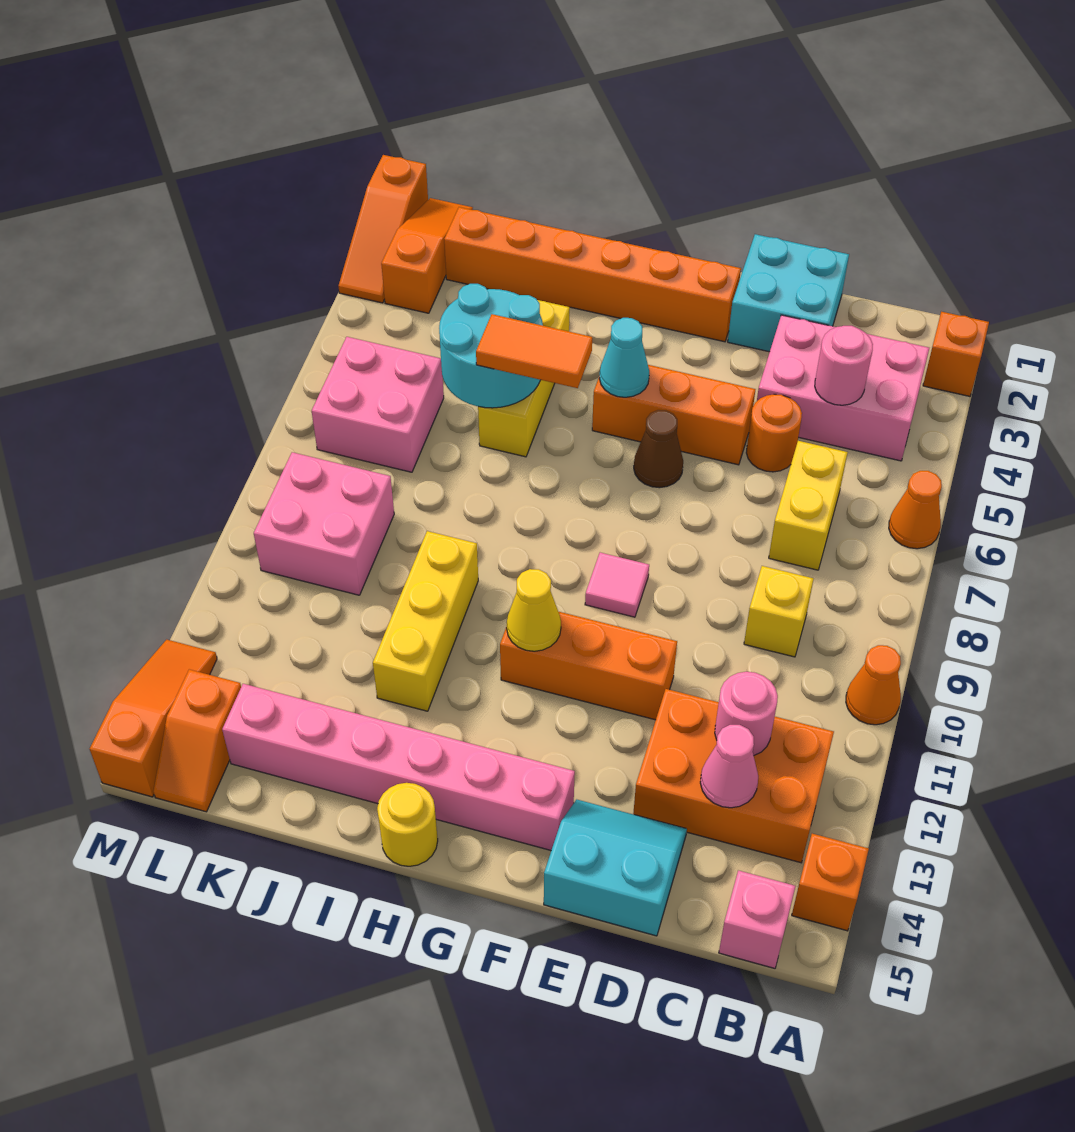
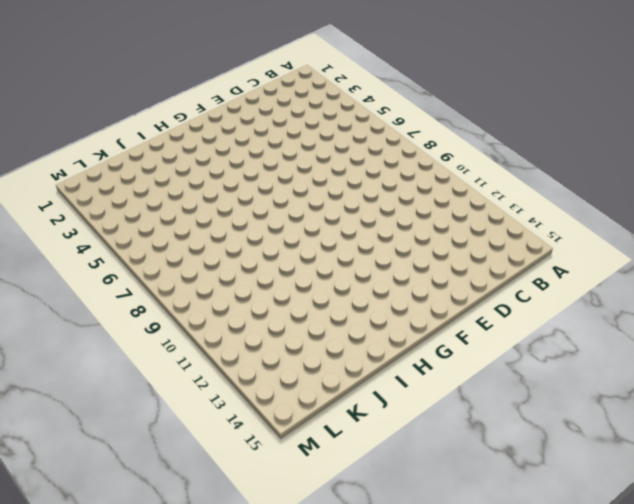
none -> orange brick A2 level 1
none -> orange cone A6 level 1
none -> orange cone A10 level 1
none -> orange brick A14 level 1

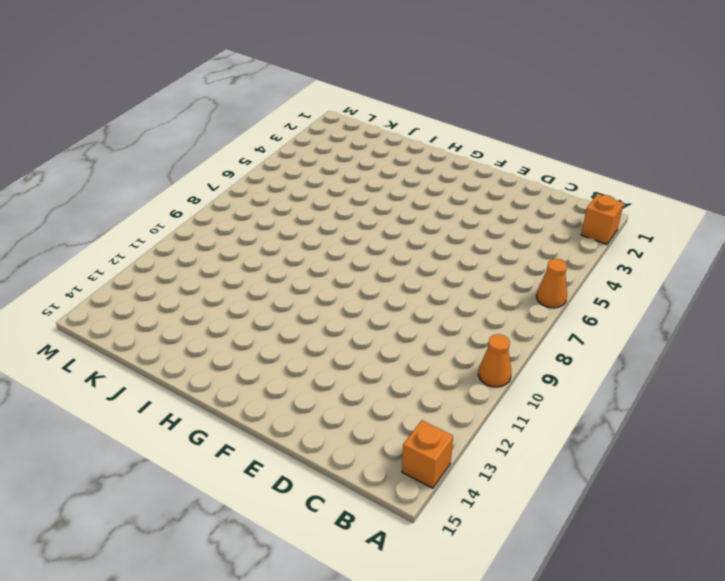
none -> pink brick B3:D4 level 1
none -> orange brick B12:D13 level 1
none -> pink brick B15 level 1
none -> yellow brick C6:C7 level 1

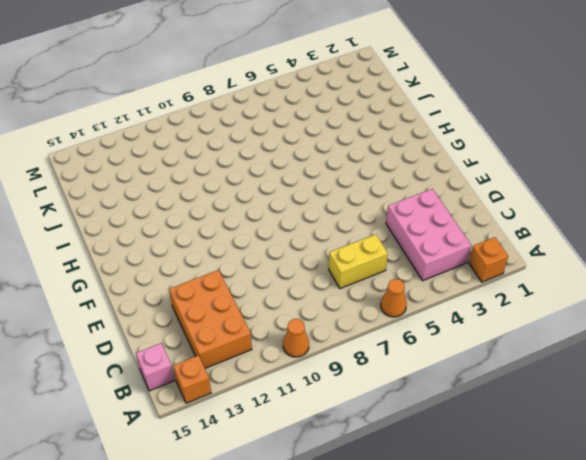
none -> yellow brick C9 level 1
none -> cyan brick D1:E2 level 1
none -> orange round brick D5 level 1
none -> cyan slope D14:E15 level 1 top 15

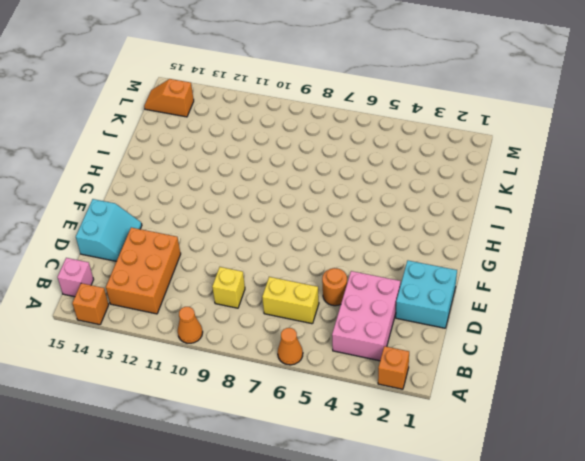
none -> orange brick E5:G5 level 1
none -> orange brick E11:G11 level 1
none -> orange brick F2:K2 level 1
none -> brown cone F6 level 1

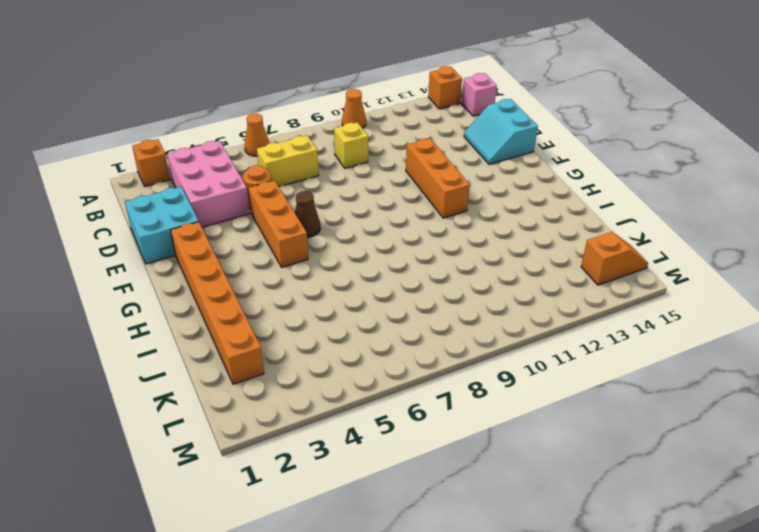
none -> orange brick B12:D13 level 1
none -> pink tile F9 level 1
none -> pink brick F14:K14 level 1
none -> yellow round brick H15 level 1

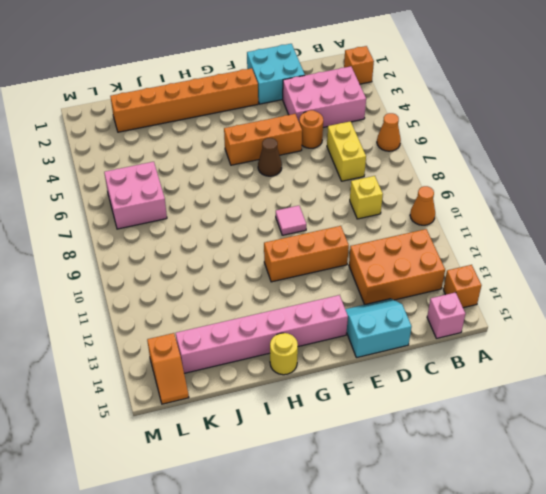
none -> yellow brick I4:I6 level 1
none -> yellow brick I10:I12 level 1
none -> pink brick K9:L10 level 1
none -> orange slope L1:L3 level 1 top 3

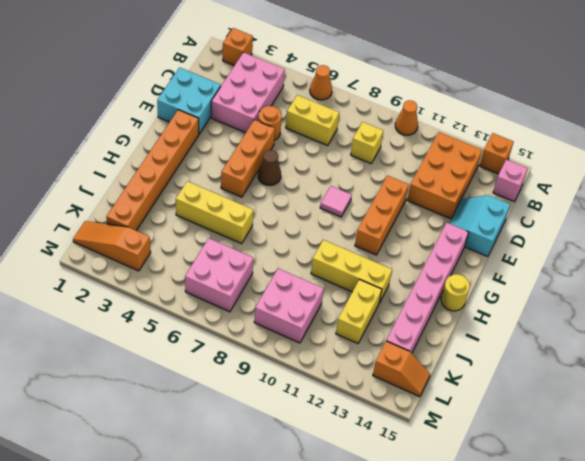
yellow brick J12:K12 level 1 -> none
none -> orange slope M1:M3 level 1 top 1
none -> orange slope M13:M15 level 1 top 15
none -> pink round brick C4 level 2
none -> pink round brick C12 level 2

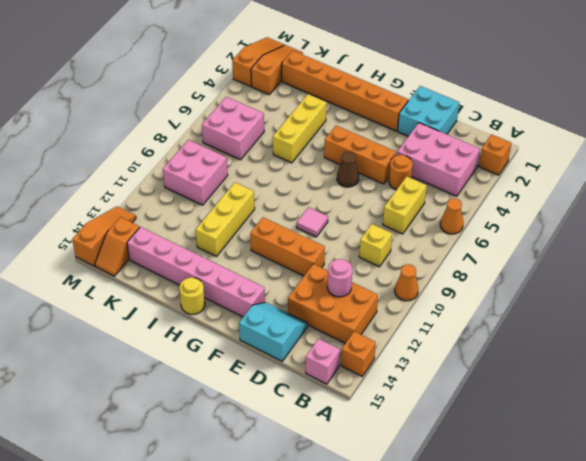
orange slope M1:M3 level 1 top 3 -> orange slope M1:M3 level 1 top 1
none -> pink round brick C4 level 2
none -> pink cone C13 level 2
none -> cyan cone G5 level 2
none -> yellow cone G11 level 2

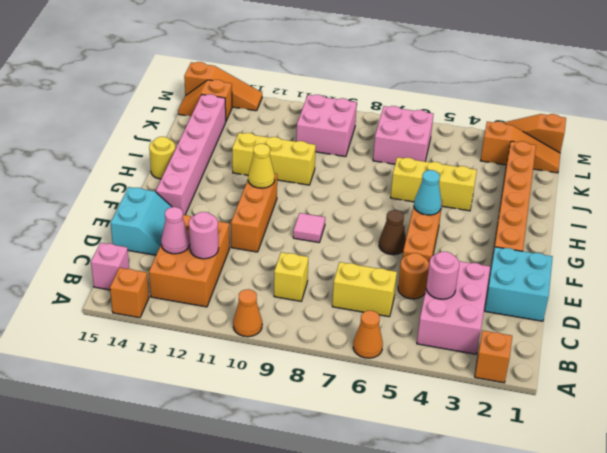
none -> cyan round brick I5:J6 level 2
none -> orange tile H6:I6 level 3

